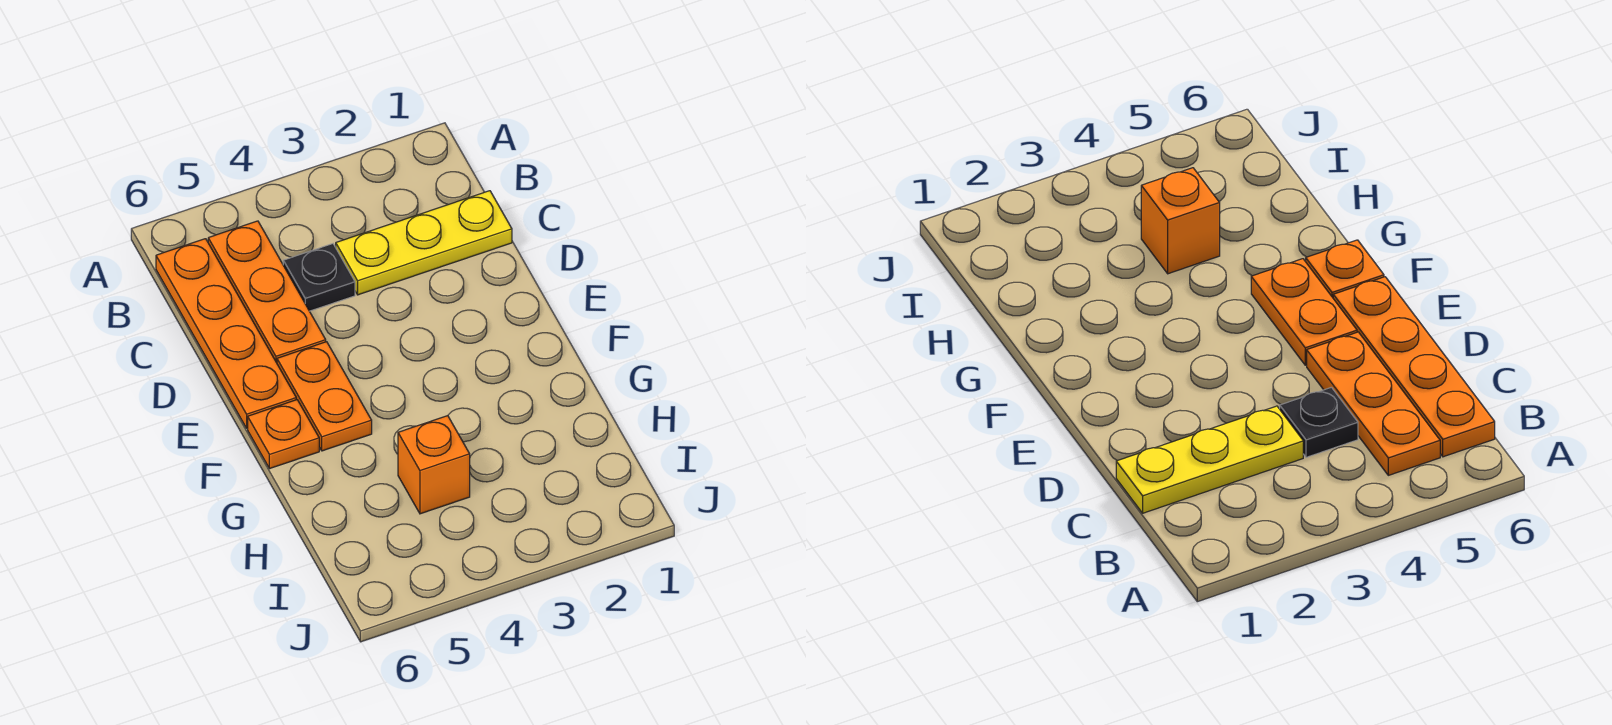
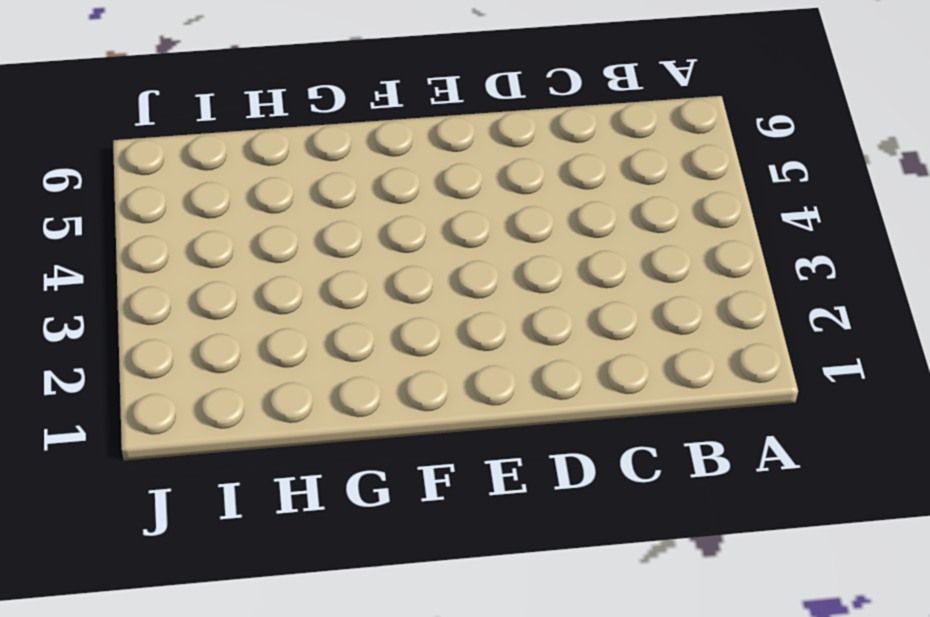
none -> orange plate B5:D5 level 1
none -> orange plate B6:E6 level 1

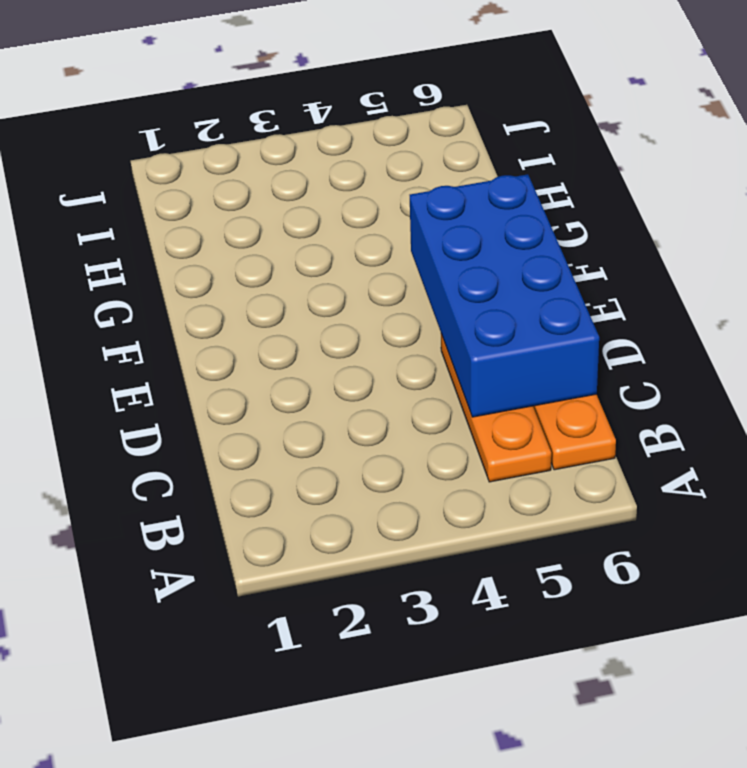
blue brick C5:F6 level 2 -> none
none -> yellow plate C1:C3 level 1
none -> black plate C4 level 1

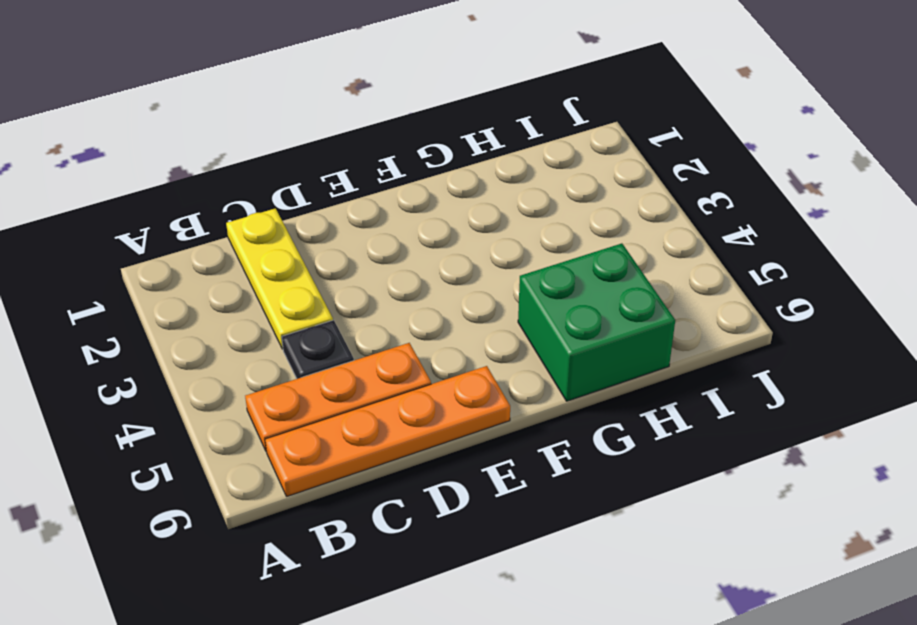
green brick G5:H6 level 1 -> none
none -> orange plate E5:F5 level 1
none -> orange plate F6 level 1

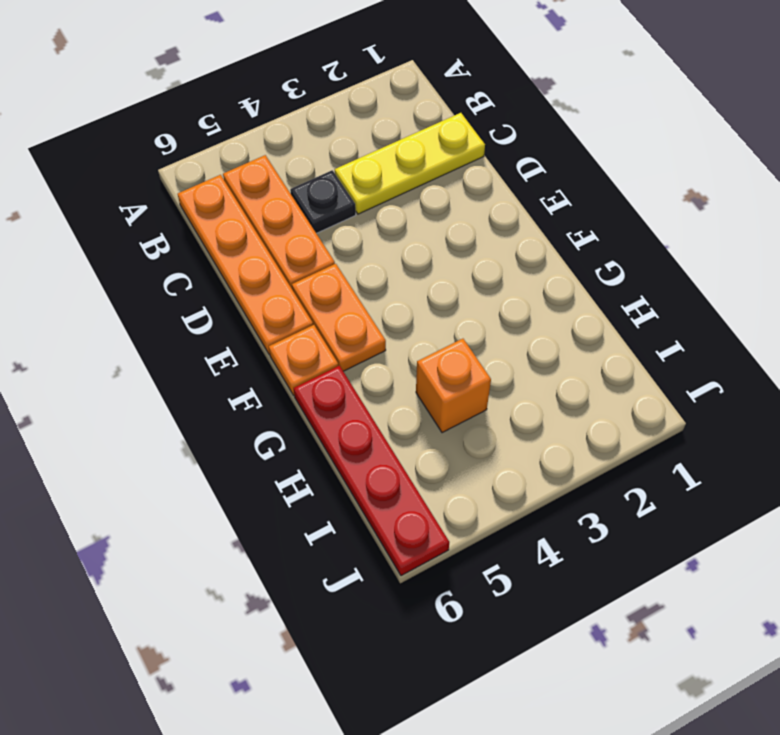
red plate G6:J6 level 1 -> none

